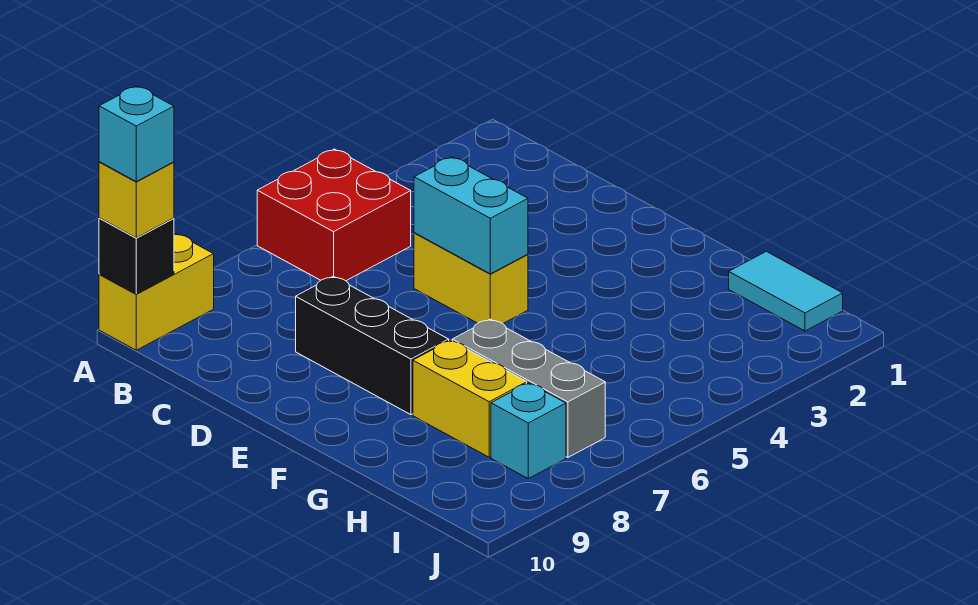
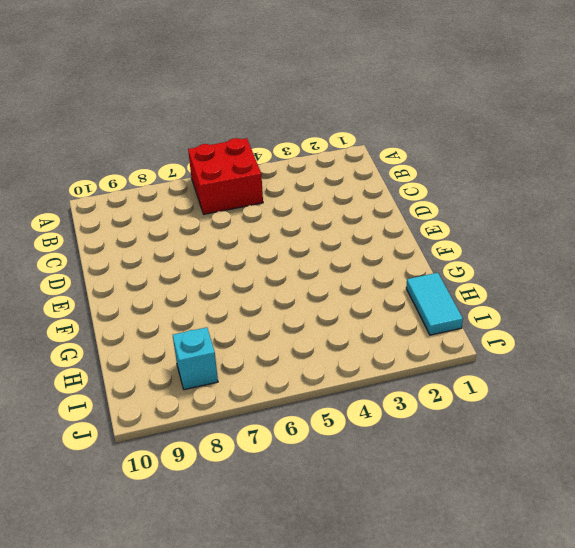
none -> yellow brick A9:A10 level 1
none -> yellow brick D5:E5 level 1
none -> black brick D8:F8 level 1

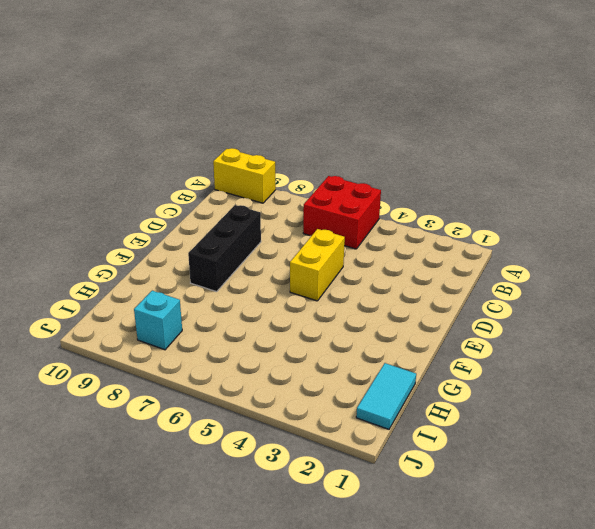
none -> grey brick G7:I7 level 1
none -> yellow brick G8:H8 level 1
none -> black brick A10 level 2

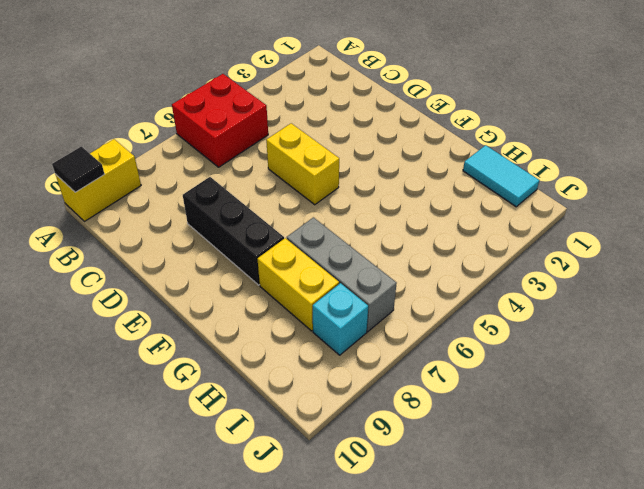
black tile A10 level 2 -> black brick A10 level 2
none -> cyan brick D5:E5 level 2
none -> yellow brick A10 level 3
none -> cyan brick A10 level 4

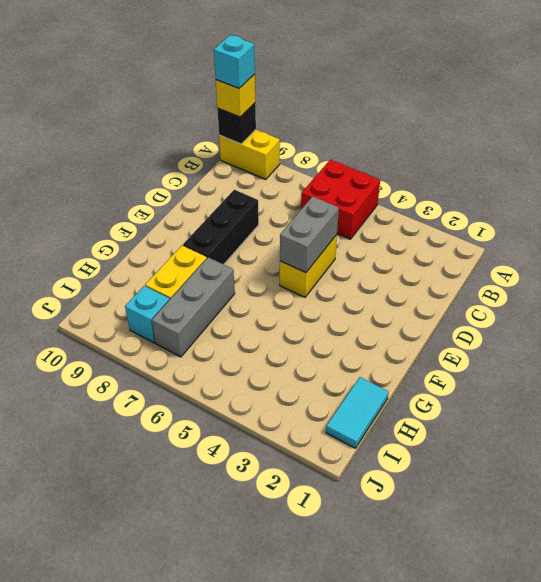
grey brick D5:E5 level 2 -> cyan brick D5:E5 level 2

